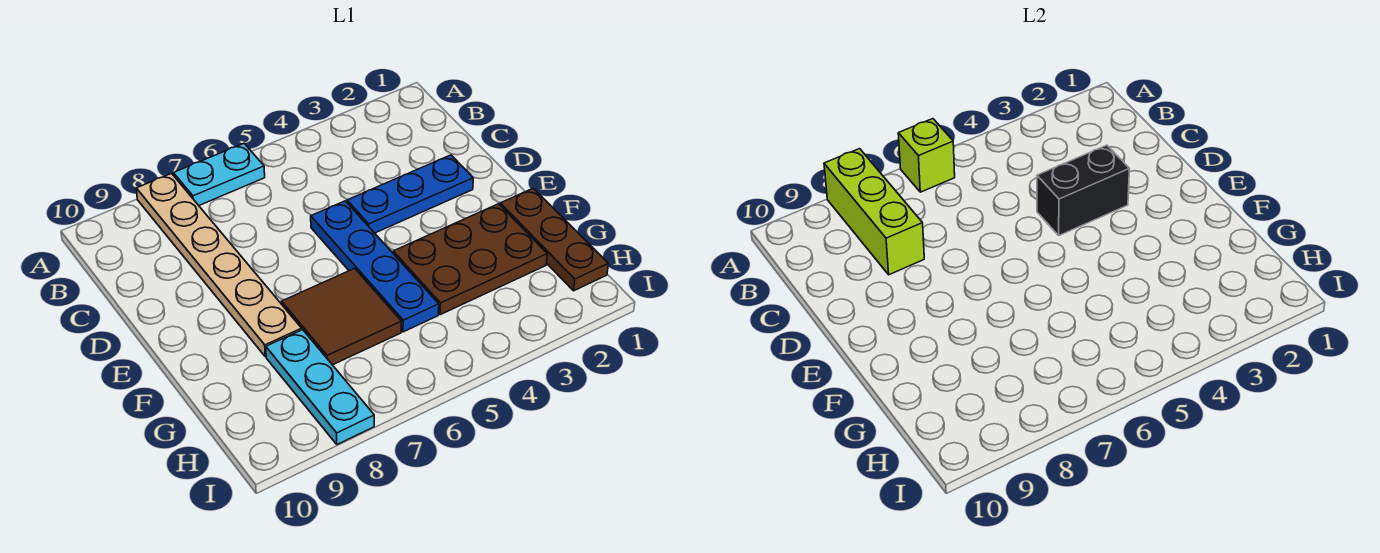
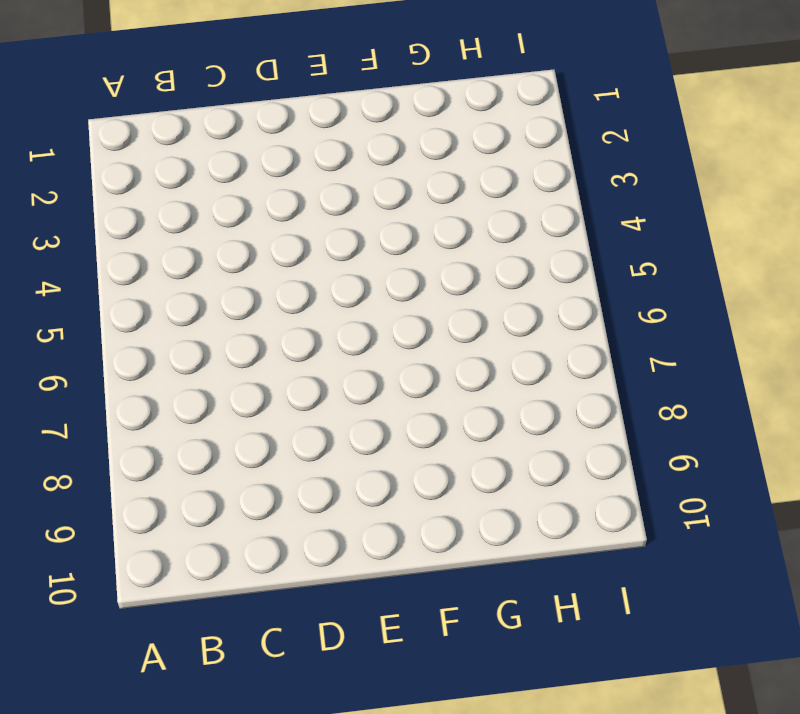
none -> cyan plate A6:A7 level 1
none -> tan plate A8:F8 level 1

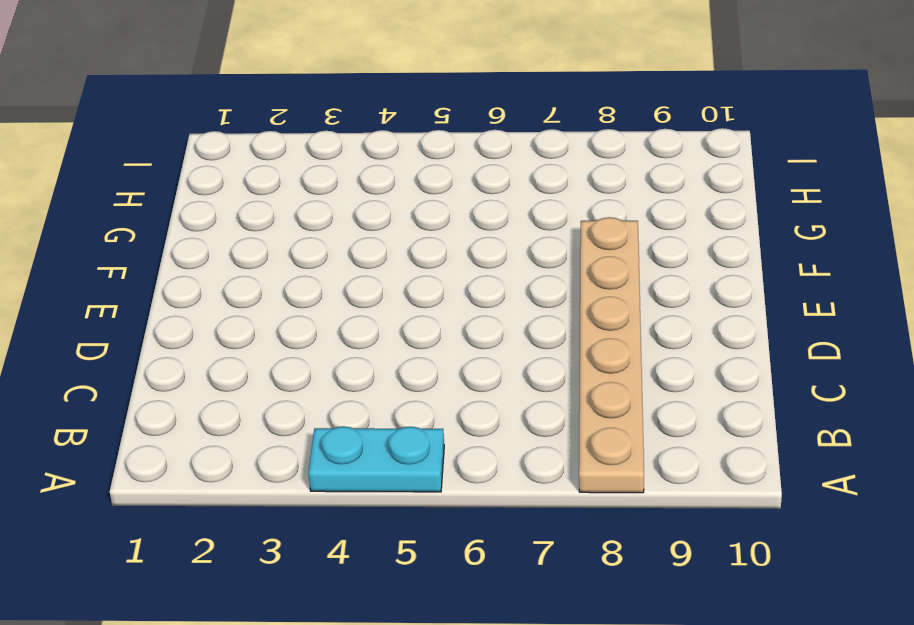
cyan plate A4:A5 level 1 -> cyan plate A6:A7 level 1
none -> blue plate D2:D4 level 1
none -> blue plate D5:G5 level 1

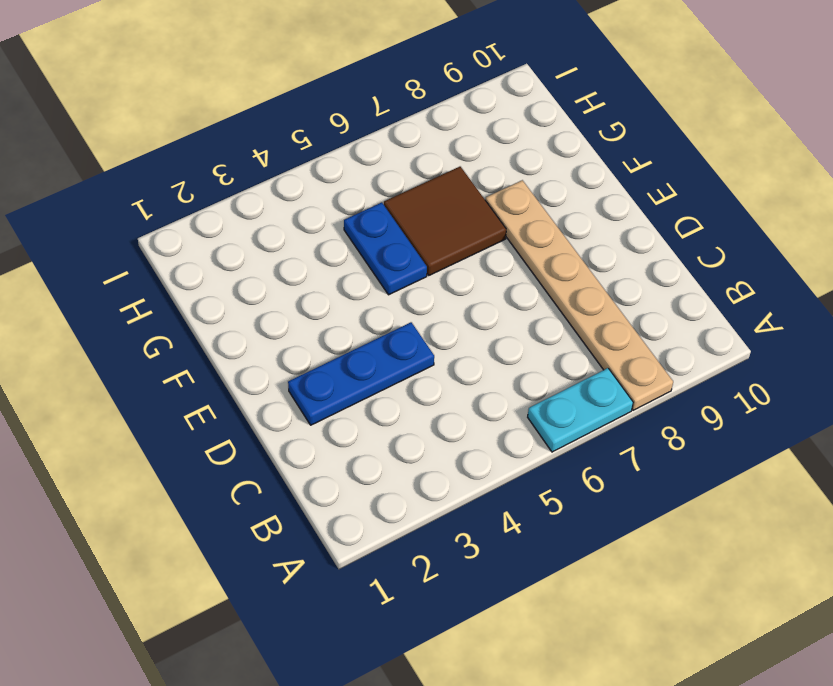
blue plate F5:G5 level 1 -> blue plate D5:G5 level 1
none -> brown plate F1:H1 level 1
none -> brown plate F2:G4 level 1

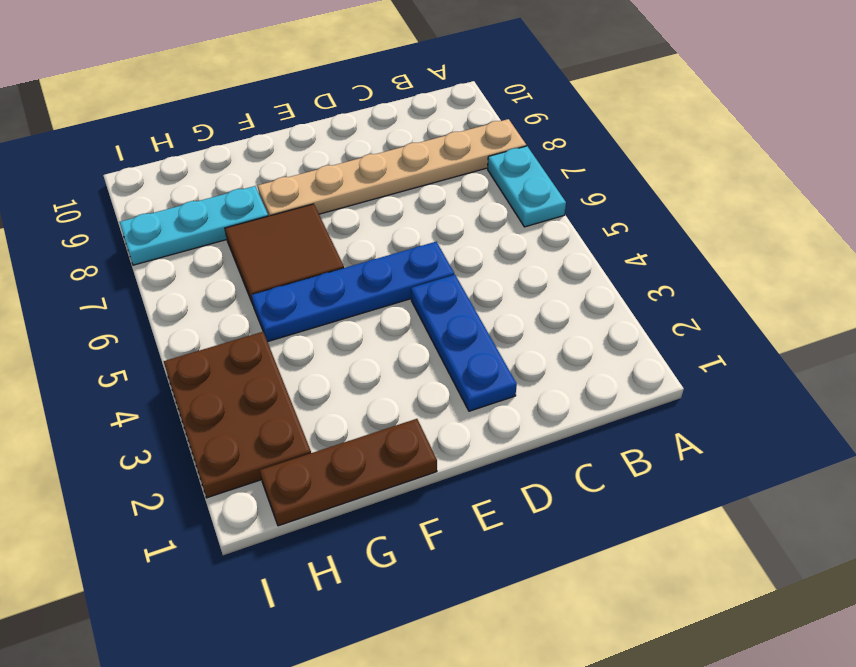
brown plate H2:I4 level 1 -> brown plate F2:G4 level 1
none -> lime brick A6 level 2
none -> lime brick A8:C8 level 2

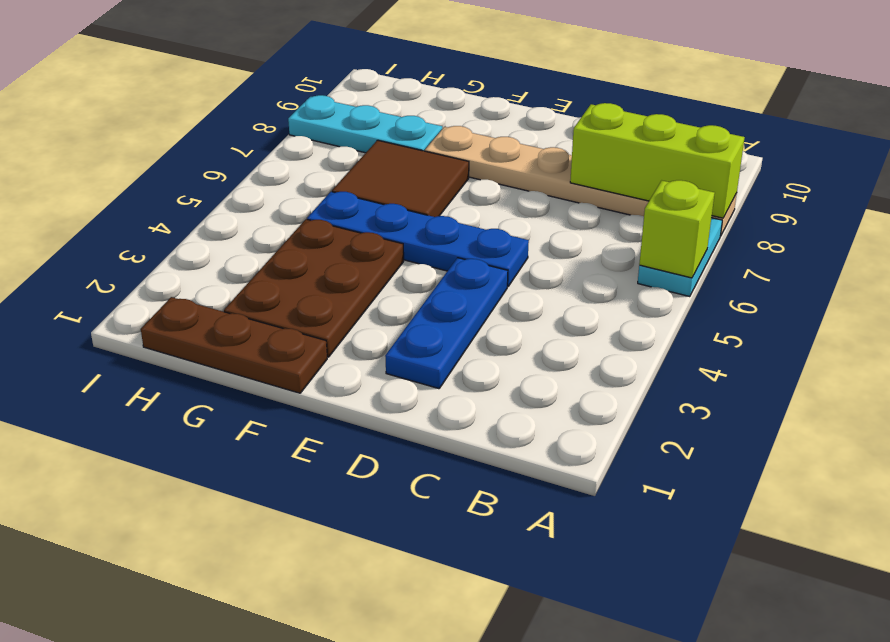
none -> black brick D3:D4 level 2

